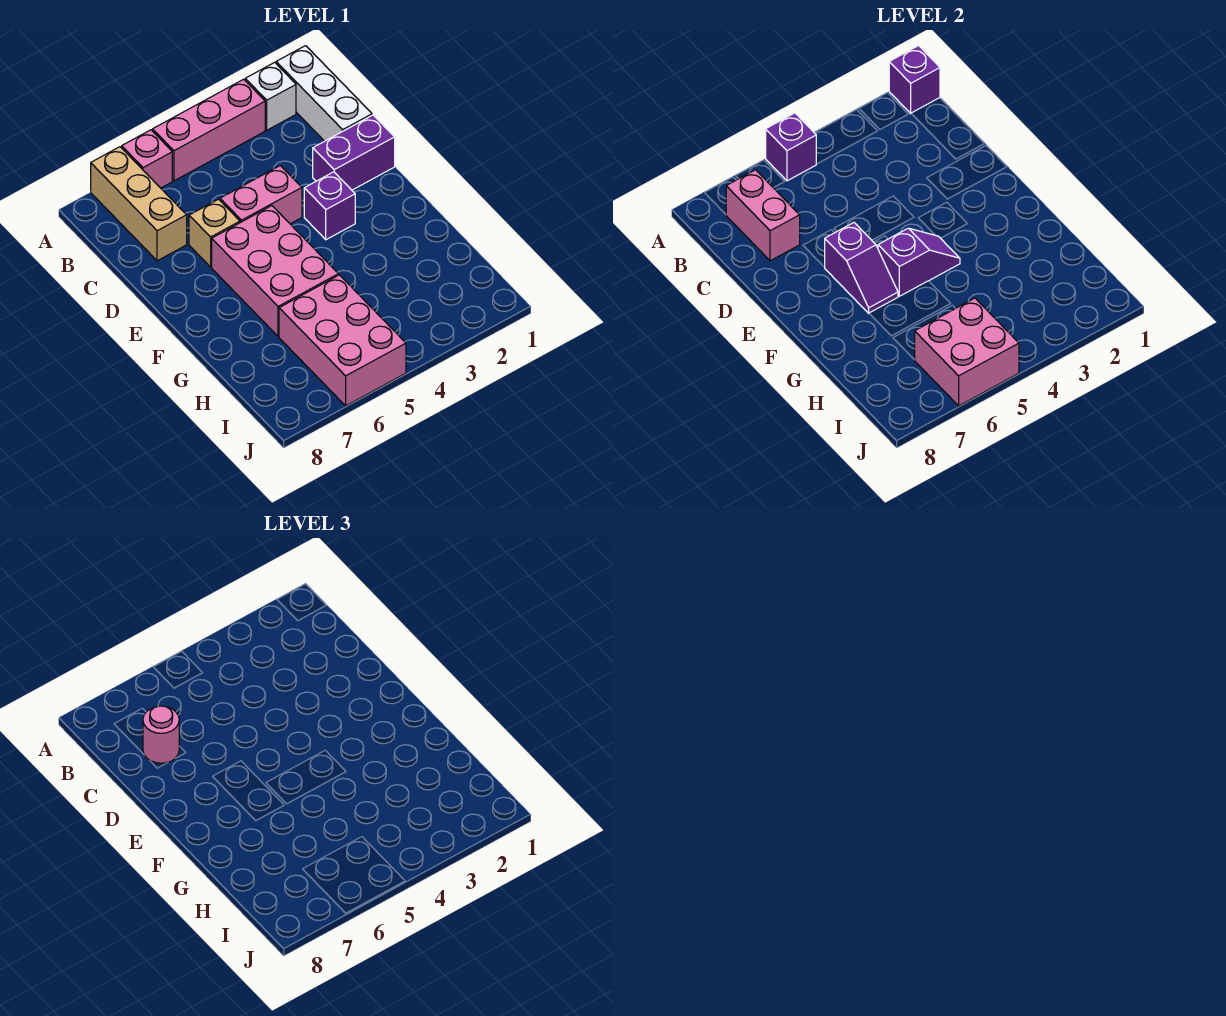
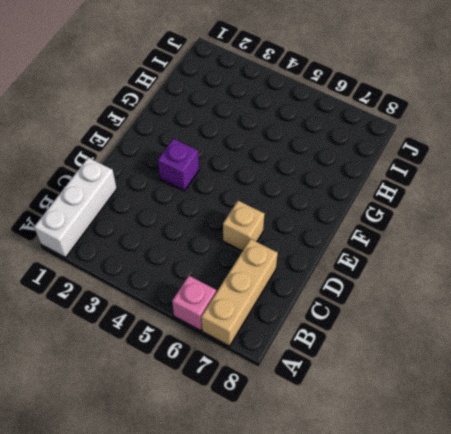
none -> white brick A2 level 1
none -> pink brick A3:A5 level 1
none -> purple brick D1:D2 level 1

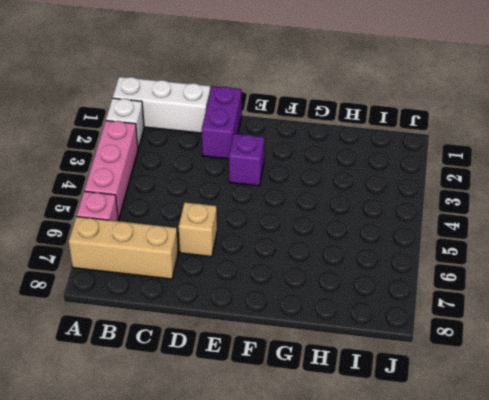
none -> pink brick D4:D5 level 1
none -> pink brick E5:G6 level 1
none -> pink brick H5:J6 level 1

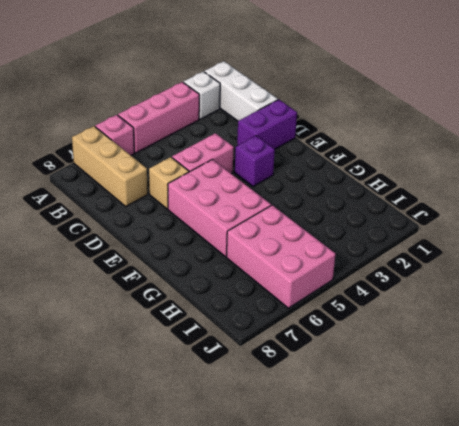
none -> purple brick A1 level 2
none -> purple brick A5 level 2
none -> pink brick B7:C7 level 2

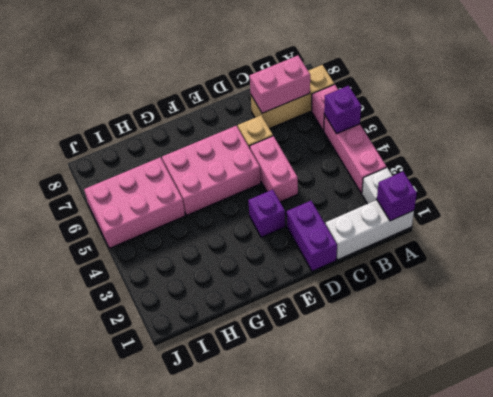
none -> purple slope E6:F6 level 2 top E
none -> purple slope F4:F5 level 2 top 5
none -> pink brick I5:J6 level 2

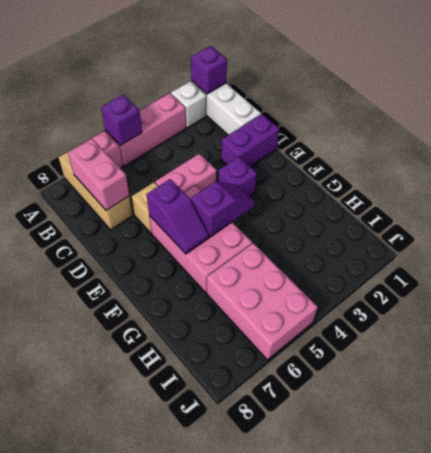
none -> pink brick I5:J6 level 2
none -> pink round brick C7 level 3

